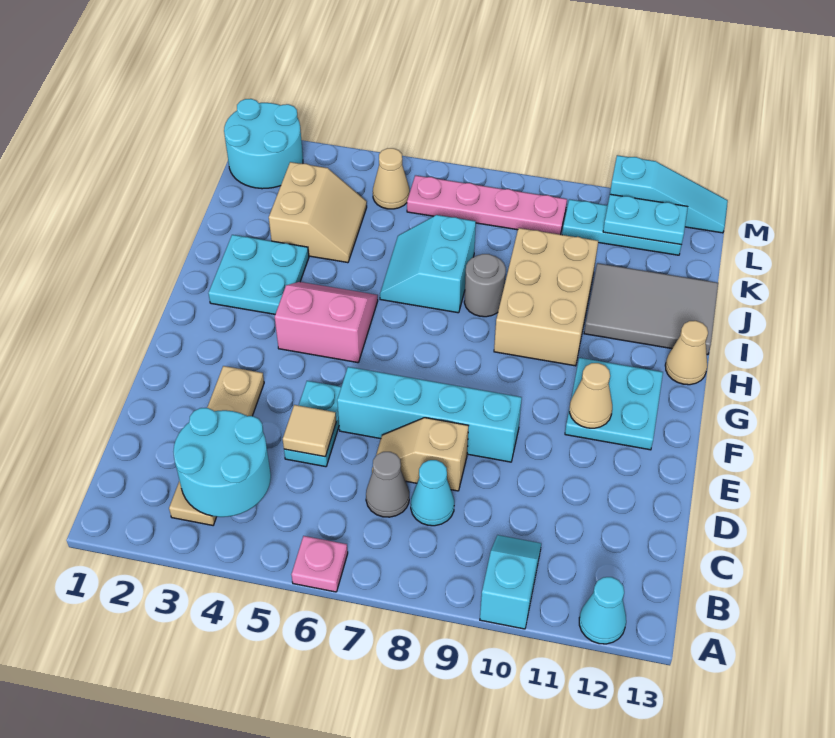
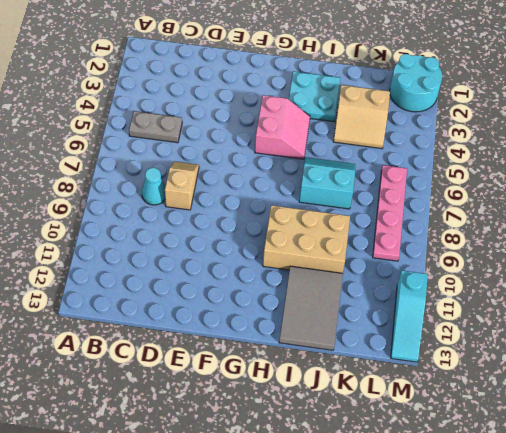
grey plate B5:C5 level 1 -> none
none -> pink plate A6 level 1
none -> cyan slope A10:B10 level 1 top A
none -> cyan cone A12 level 1

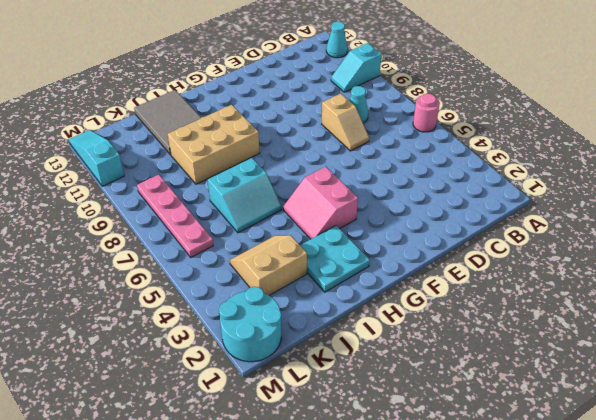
pink round brick A6 level 1 -> pink plate A6 level 1
none -> tan plate B3:E3 level 1
none -> grey cone C7 level 1
none -> cyan plate D5:E5 level 1

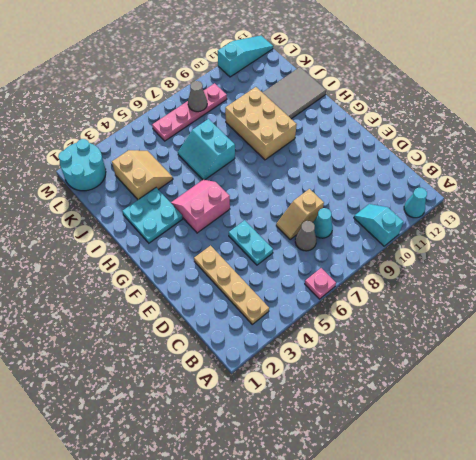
grey cone L8 level 2 -> none
none -> cyan brick E6:E9 level 1
none -> cyan plate F11:G12 level 1
none -> tan cone H13 level 1

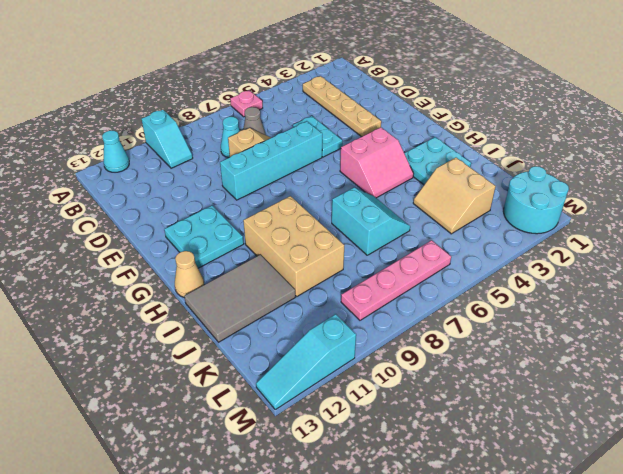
none -> grey round brick I8 level 1
none -> tan cone L5 level 1
none -> cyan plate L10:L12 level 1

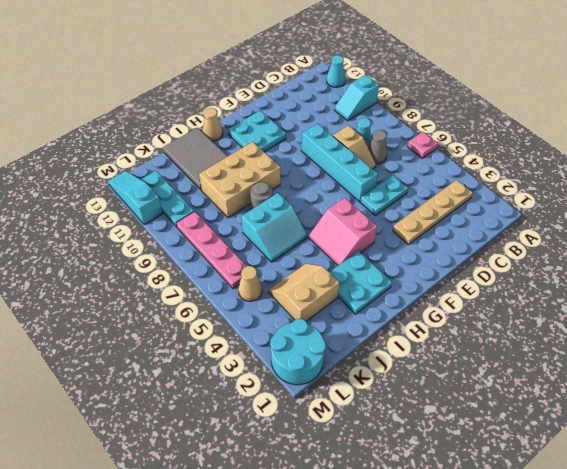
none -> cyan round brick B3:C4 level 2
none -> tan tile D5 level 2
none -> tan cone F11 level 2

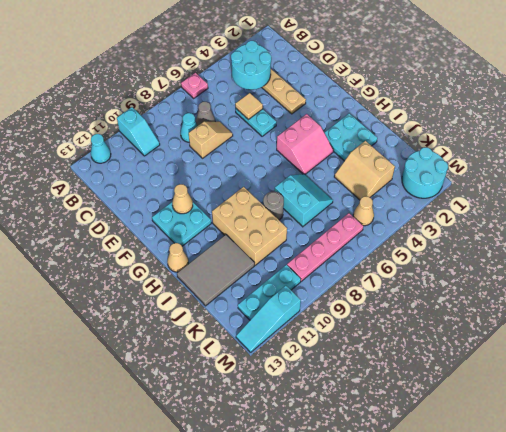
none -> cyan brick E6:E9 level 1
none -> cyan plate L11:L12 level 2

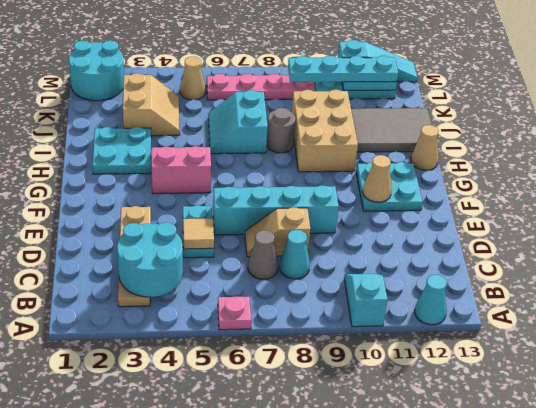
cyan plate L9:L12 level 3 -> none

